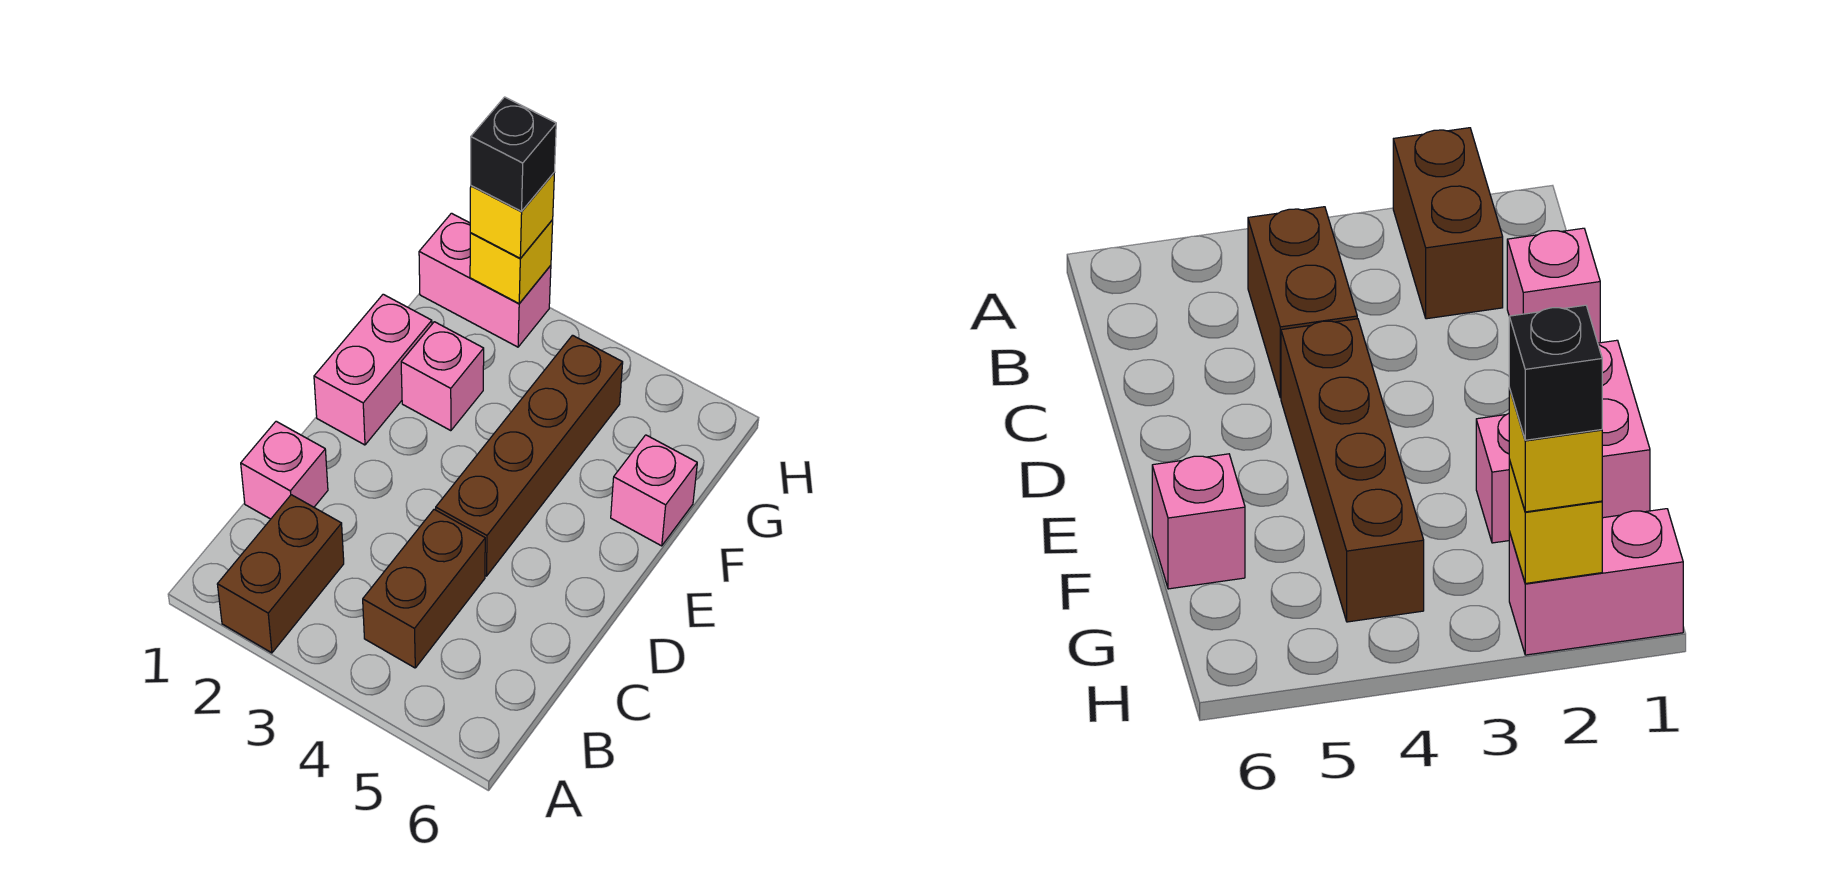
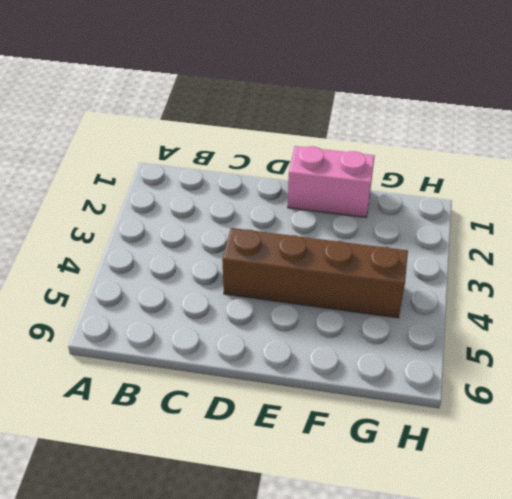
none -> brown brick A2:B2 level 1
none -> brown brick B4:C4 level 1

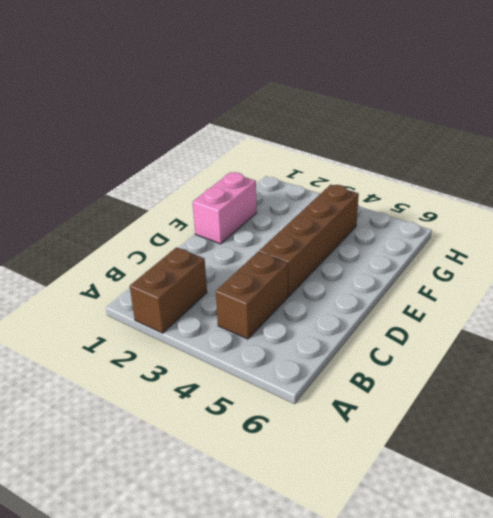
none -> pink brick C1 level 1
none -> pink brick F2 level 1

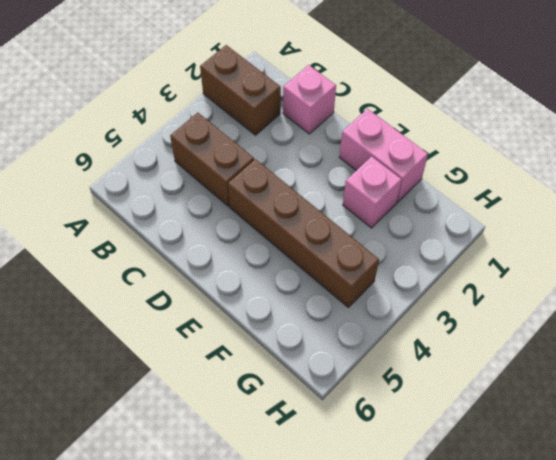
none -> pink brick F6 level 1
none -> pink brick H1:H2 level 1

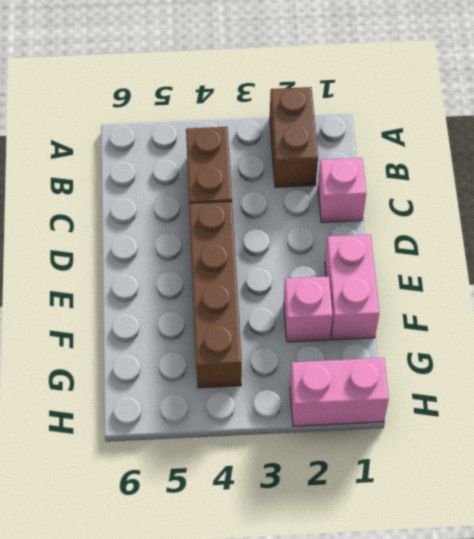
none -> pink brick F6 level 1
none -> yellow brick H2 level 2

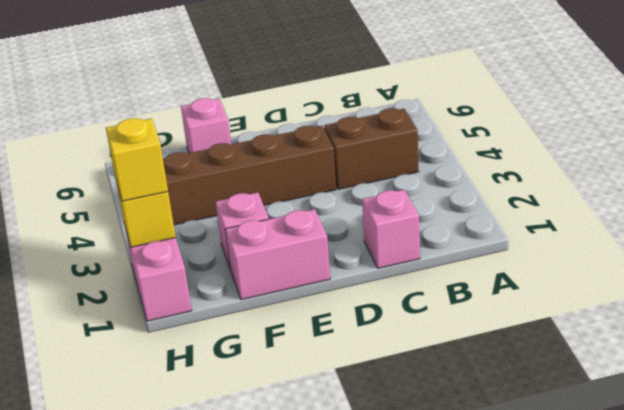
none -> brown brick A2:B2 level 1
none -> black brick H2 level 4

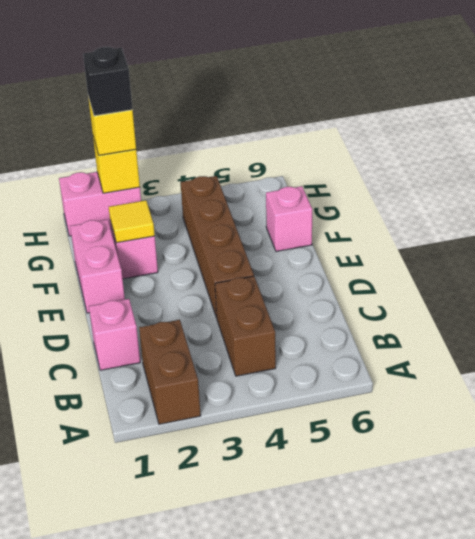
yellow tile F2 level 2 -> none

